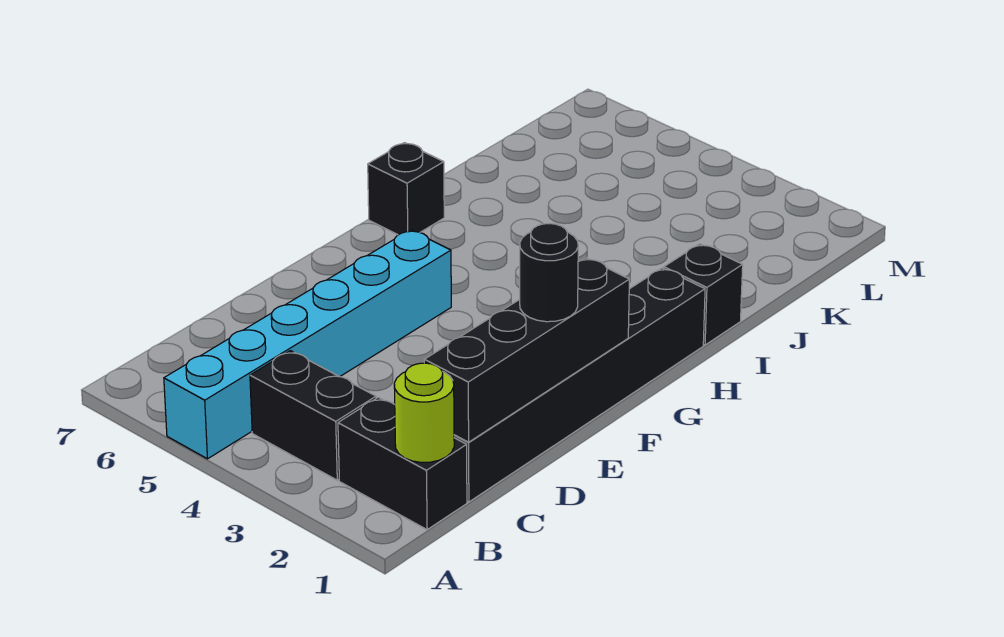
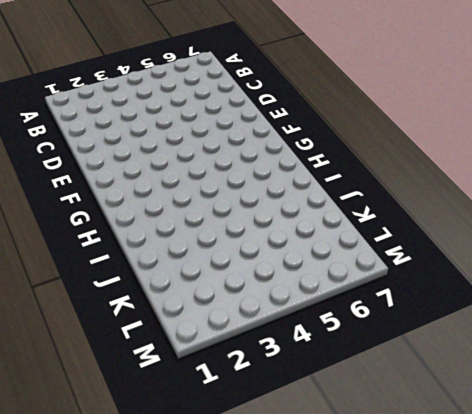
none -> cyan brick A5:F5 level 1
none -> black brick B1:B2 level 1

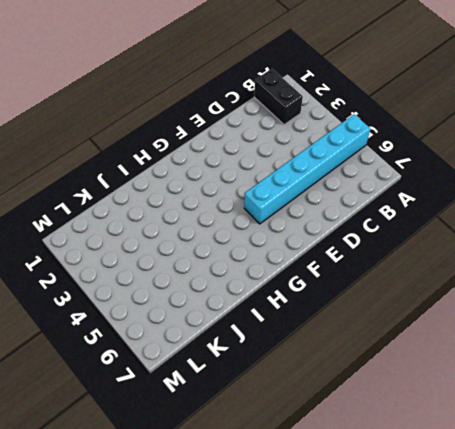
none -> black brick B3:B4 level 1
none -> black brick C1:H1 level 1

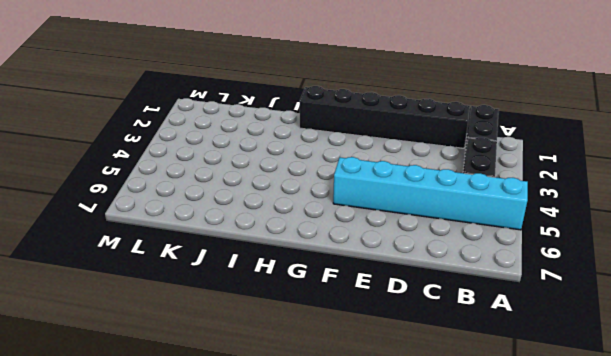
none -> black brick H7 level 1
none -> black brick I1 level 1

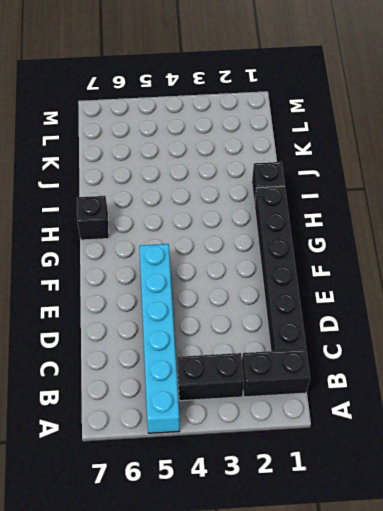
none -> lime round brick B1 level 2
none -> black brick C1:F1 level 2

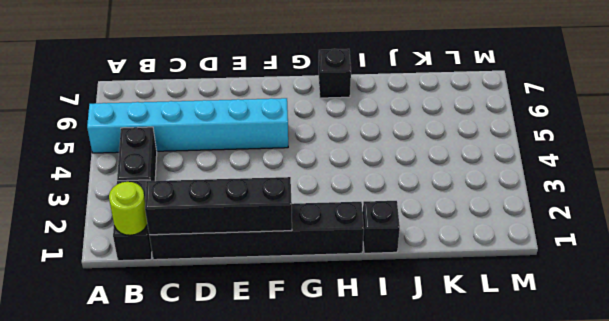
none -> black round brick E1 level 3

